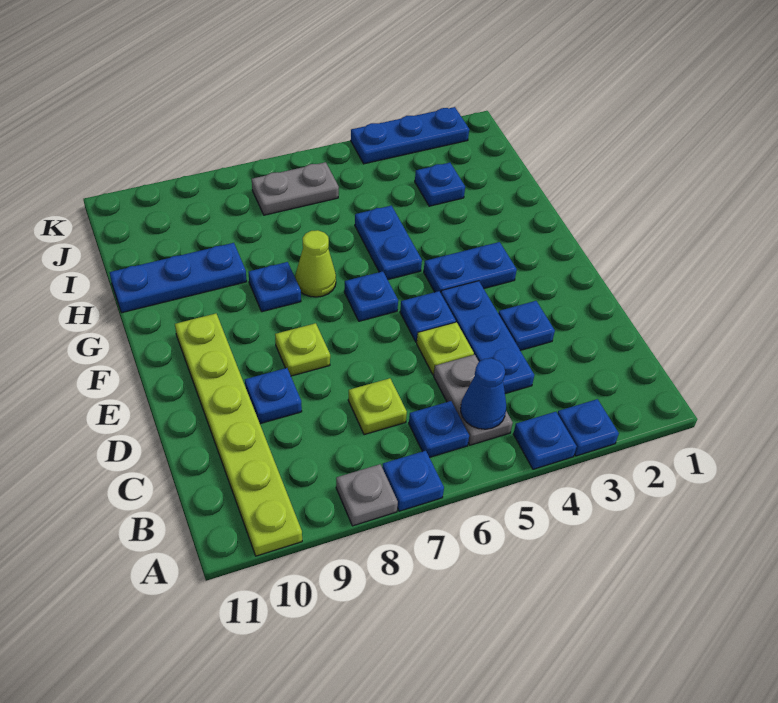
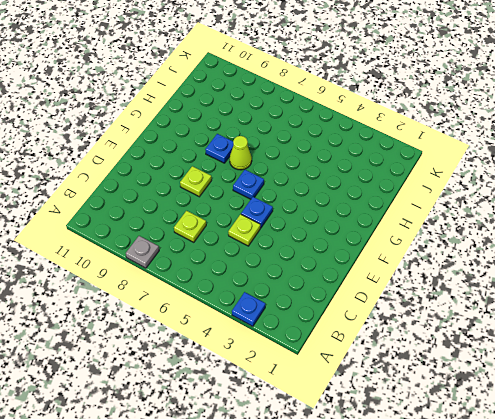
none -> blue plate A4 level 1
none -> blue plate A7 level 1
none -> lime plate A10:F10 level 1

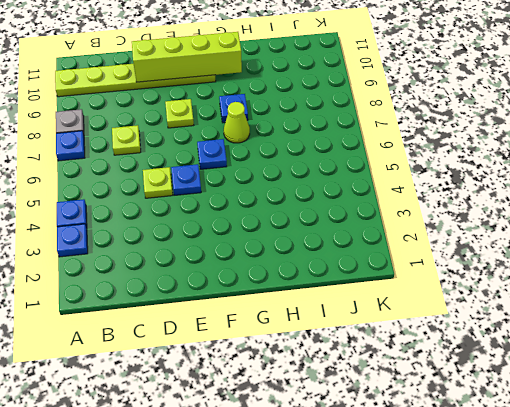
lime brick D10:G10 level 2 -> none
none -> grey plate B5:C5 level 1
none -> blue plate B6 level 1
none -> blue plate C4:E4 level 1

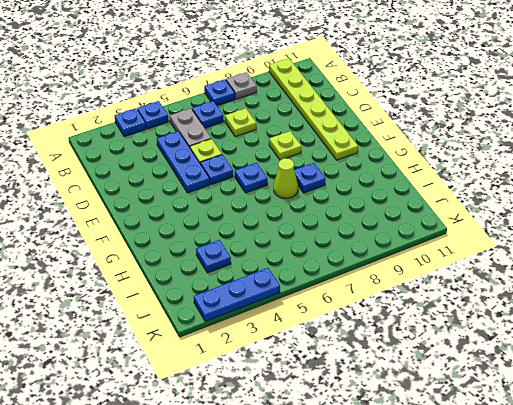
none -> blue plate D3 level 1
none -> blue plate D9 level 1
none -> blue plate F3:F4 level 1

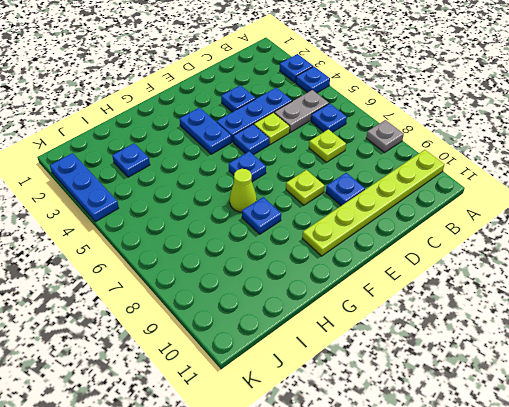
none -> blue plate A7 level 1
none -> blue plate G5:H5 level 1
none -> blue plate H9:H11 level 1

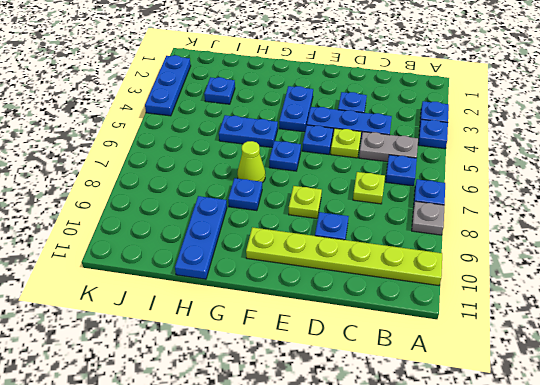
none -> grey plate J6:J7 level 1
none -> blue cone B5 level 2

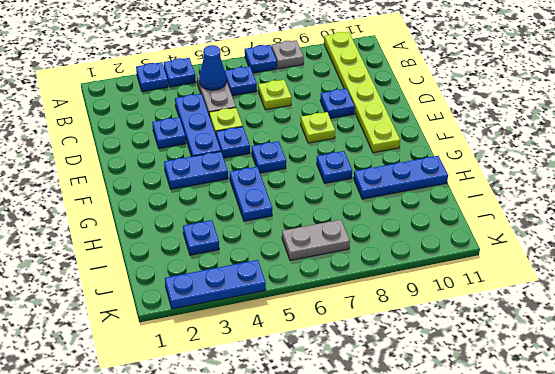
none -> lime cone G7 level 1

